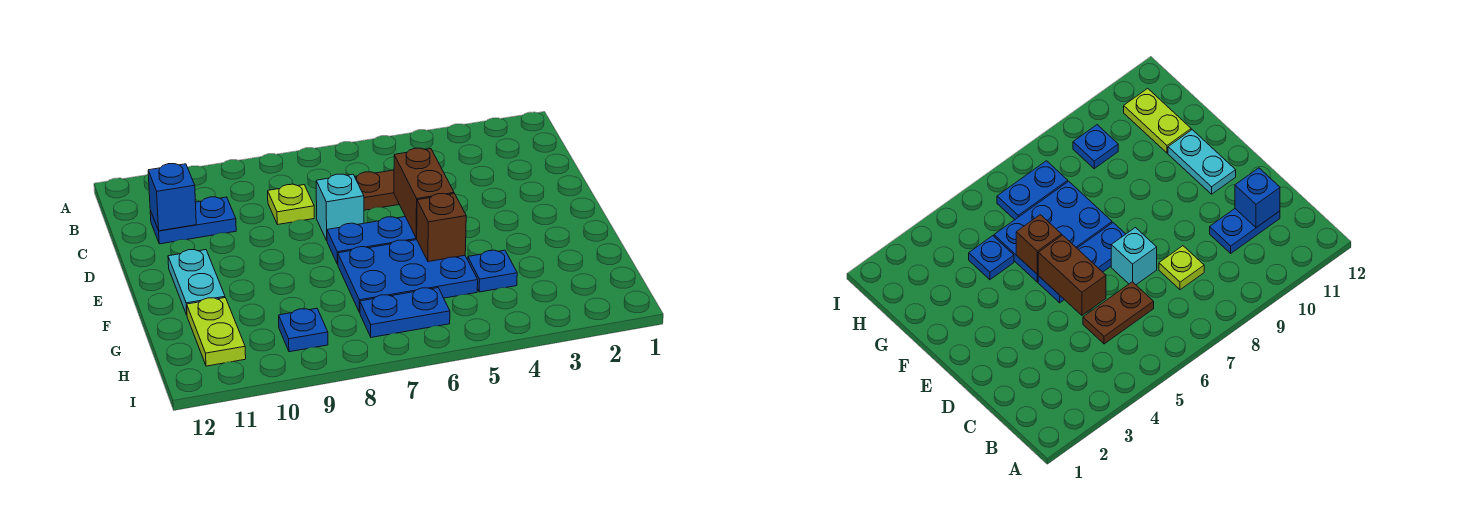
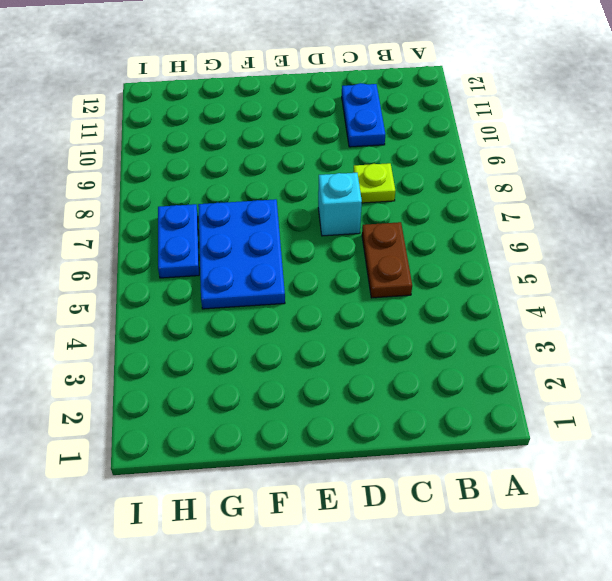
none -> blue plate E5:E7 level 1
none -> cyan plate E11:F11 level 1
none -> blue plate G4 level 1

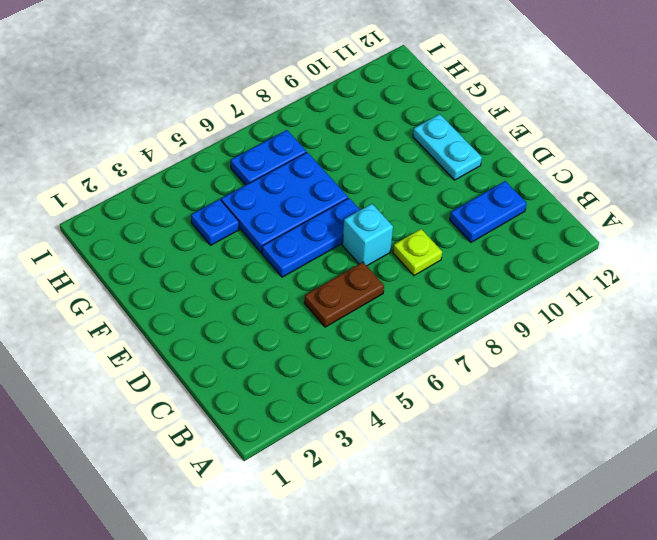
none -> lime plate G11:H11 level 1
none -> blue plate H9 level 1
none -> blue brick C11 level 2

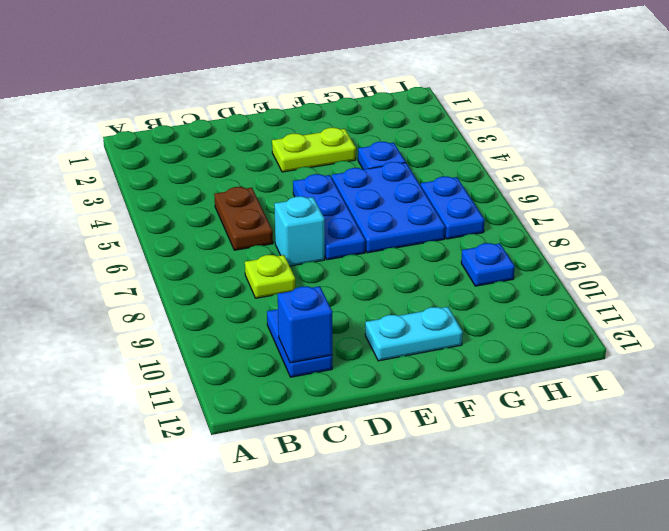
lime plate E3:F3 level 1 -> lime plate G11:H11 level 1
none -> brown brick D5:E5 level 2
none -> brown brick F5 level 2

